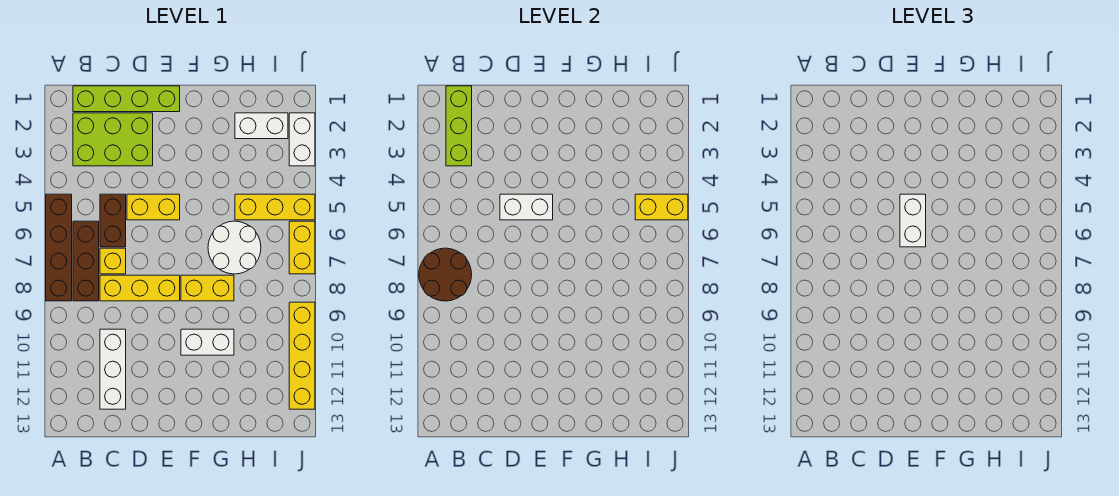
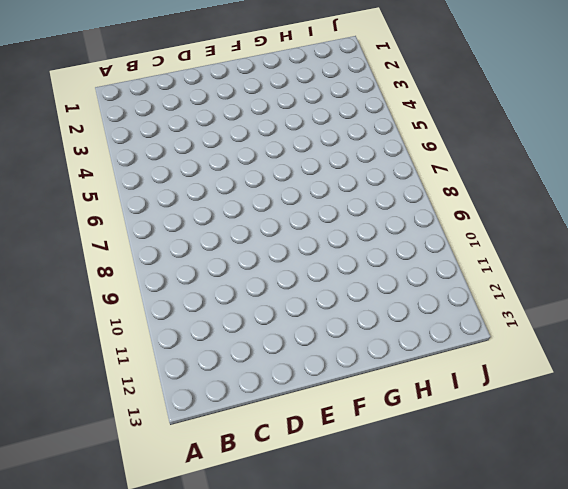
none -> brown brick A5:A8 level 1
none -> lime brick B1:E1 level 1
none -> lime brick B2:D3 level 1

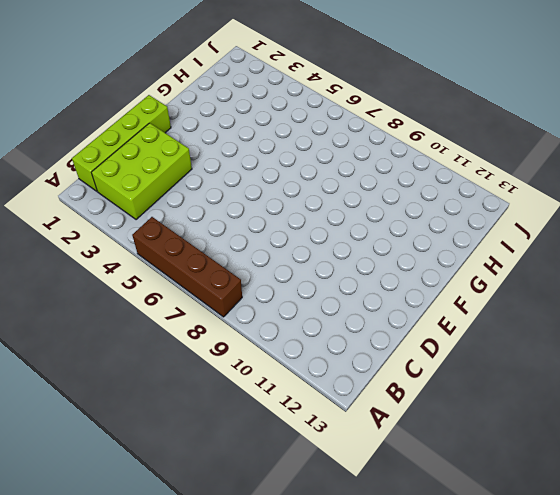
none -> brown brick B6:B8 level 1
none -> brown brick C5:C6 level 1
none -> yellow brick C7 level 1

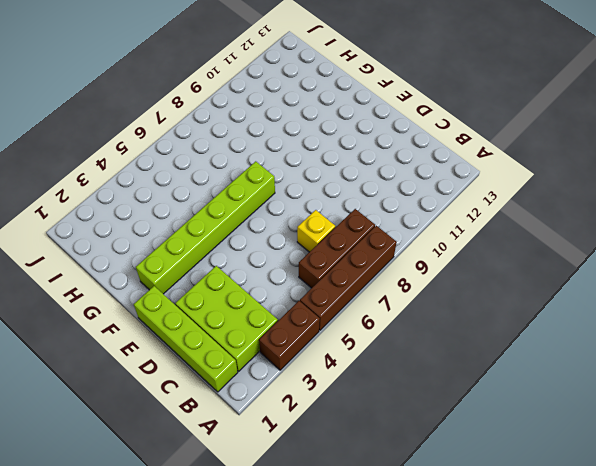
brown brick A3:A4 level 1 -> brown brick C5:C6 level 1
lime brick F2:F7 level 1 -> none
none -> yellow brick C8:E8 level 1
none -> white brick C10:C12 level 1
none -> yellow brick D5:E5 level 1

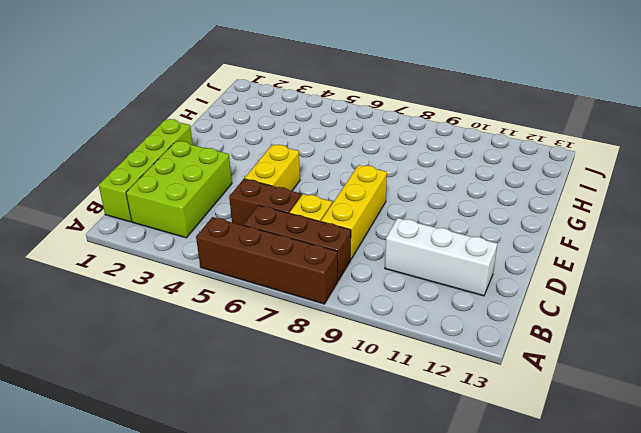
none -> yellow brick F8:G8 level 1
none -> white brick F10:G10 level 1
none -> white round brick G6:H7 level 1

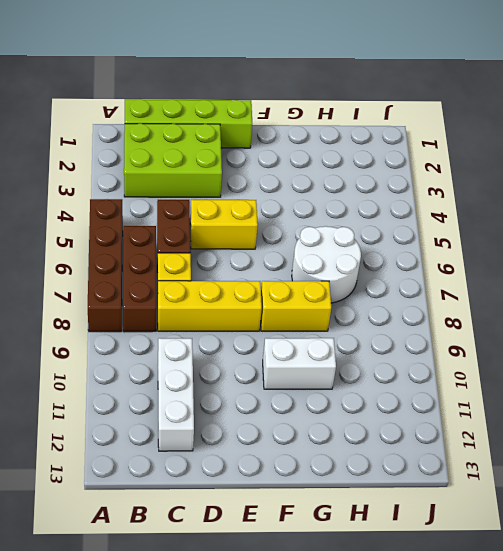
none -> white brick H2:I2 level 1
none -> yellow brick H5:J5 level 1
none -> white brick J2:J3 level 1

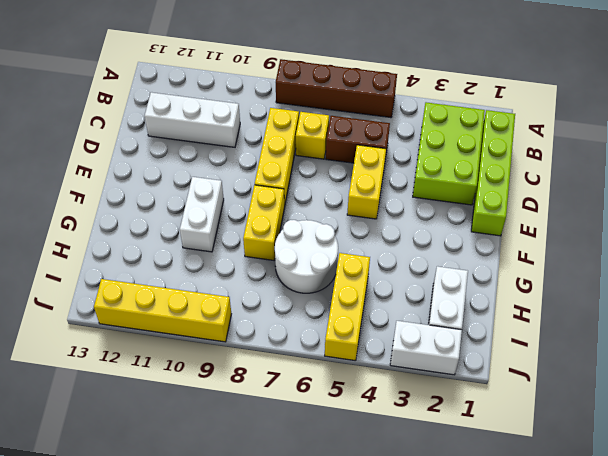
none -> brown brick B6:B8 level 1
none -> yellow brick J6:J7 level 1
none -> brown round brick A7:B8 level 2

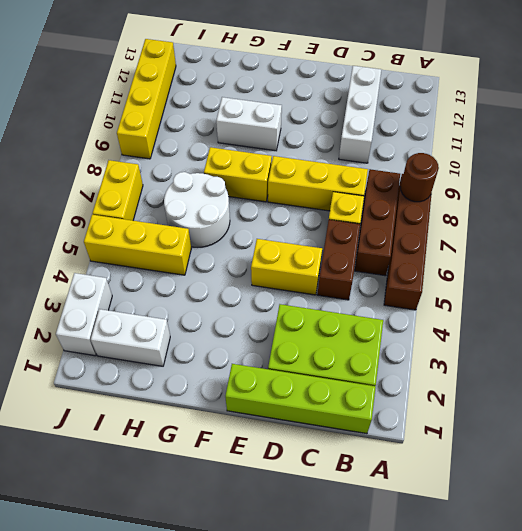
brown round brick A8 level 2 -> brown round brick A7:B8 level 2
none -> lime brick B1:B3 level 2
none -> white brick D5:E5 level 2
none -> yellow brick I5:J5 level 2

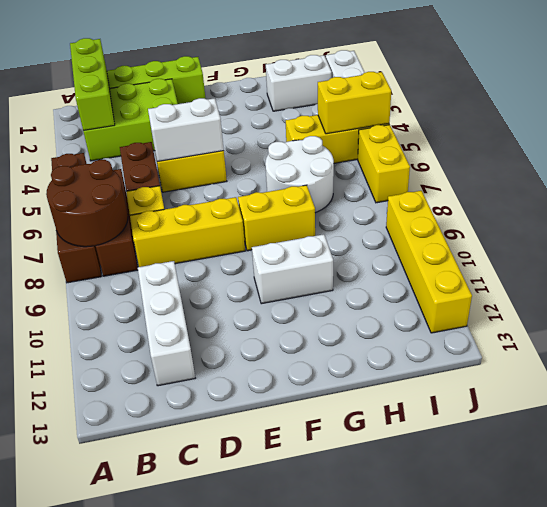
none -> white brick E5:E6 level 3

